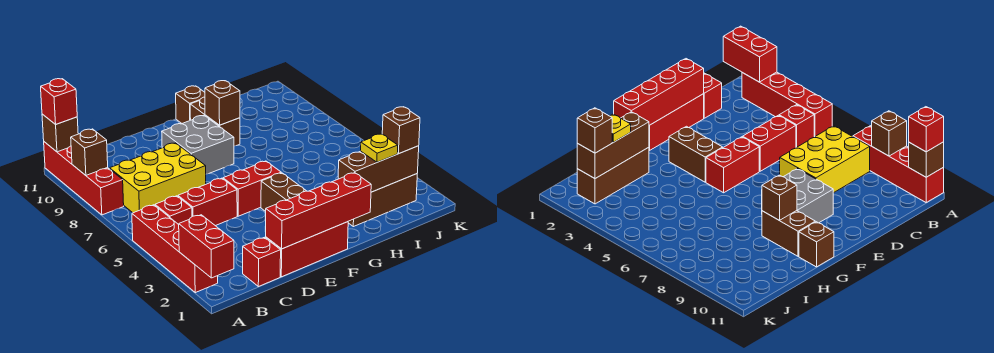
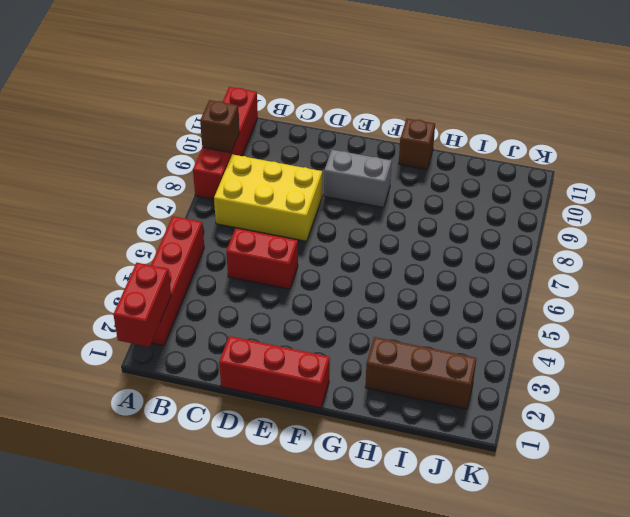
grey brick E9:F9 level 1 -> grey brick E8:F9 level 1
none -> red brick B5 level 1
none -> red brick C1 level 1
none -> red brick E5:F5 level 1

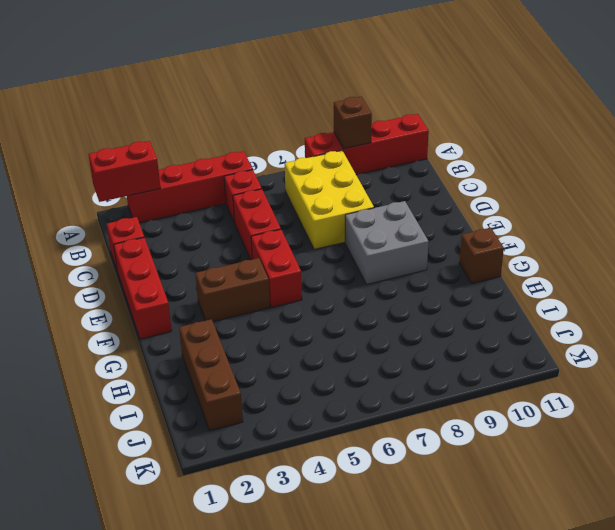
none -> brown brick G9:G10 level 1
none -> brown brick A11 level 2
none -> red brick D1:G1 level 2

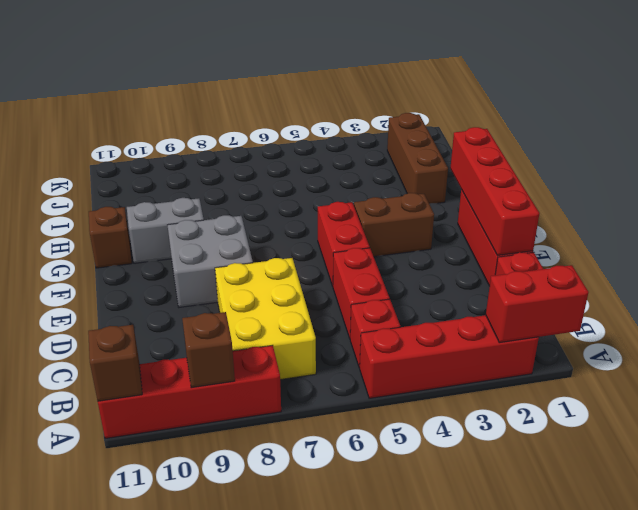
grey brick G9:G10 level 1 -> brown brick G9:G10 level 1
none -> brown brick G9 level 2
none -> brown brick H2:J2 level 2
none -> red brick A11 level 3

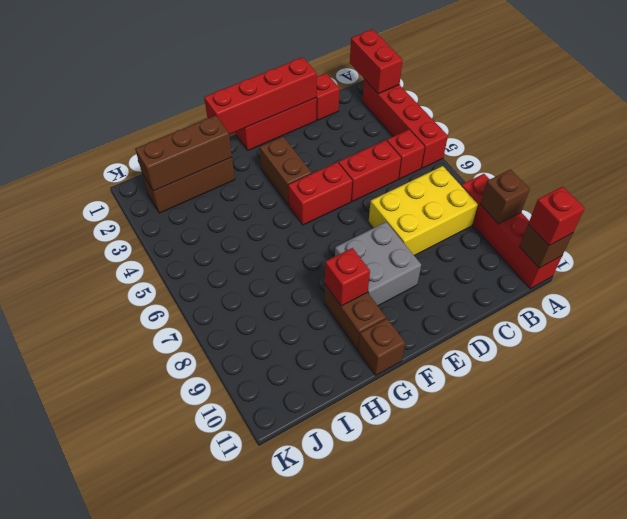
red brick G9 level 2 -> brown brick G9 level 2
none -> yellow plate I2 level 3
none -> brown brick J2 level 3

